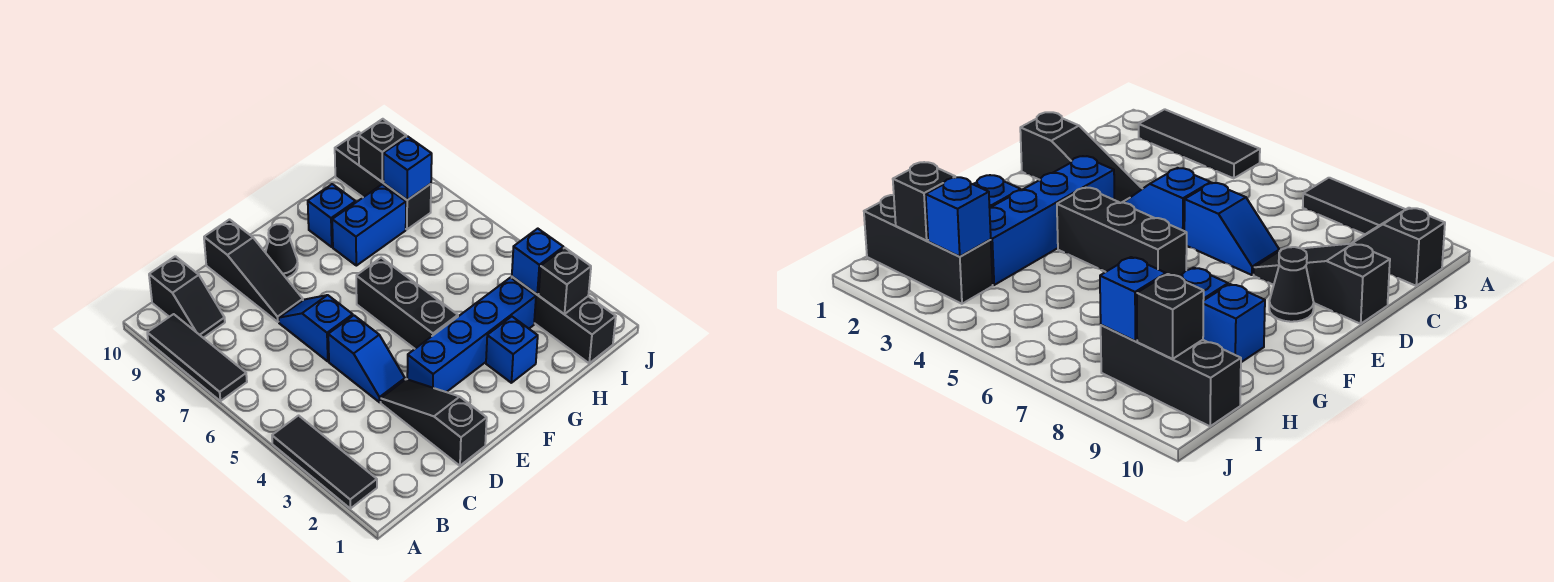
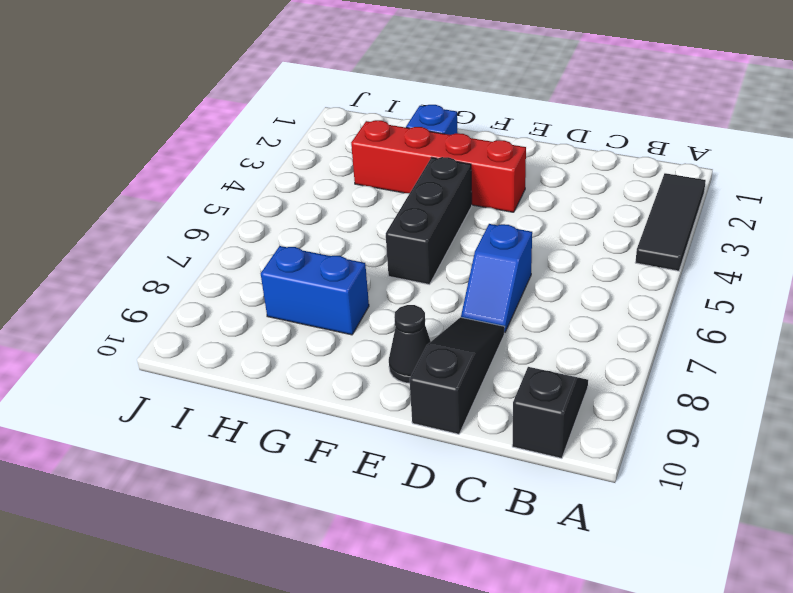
red brick E3:H3 level 1 -> blue brick E3:H3 level 1
none -> black tile A7:A9 level 1
none -> black slope D1:D3 level 1 top 1
none -> blue slope D4:D5 level 1 top 5

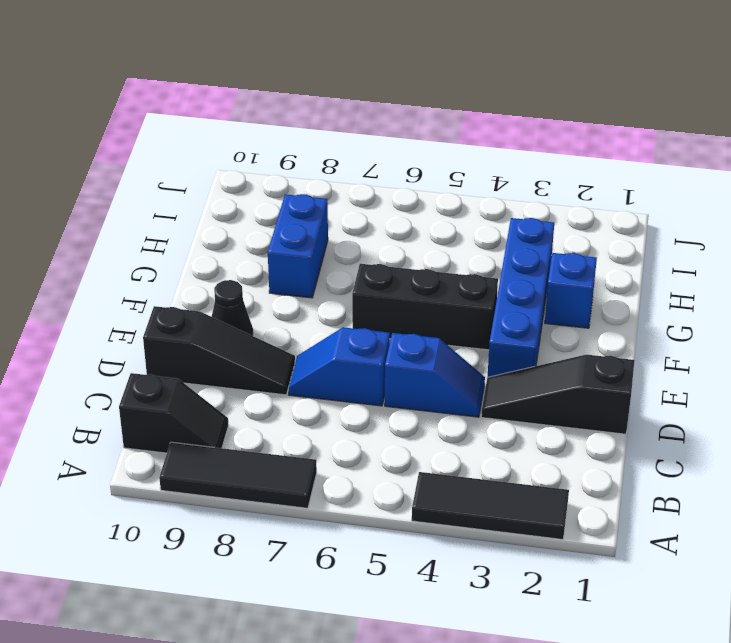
none -> blue brick G9 level 1
none -> black brick I1:I3 level 1
none -> black brick I8:I10 level 1

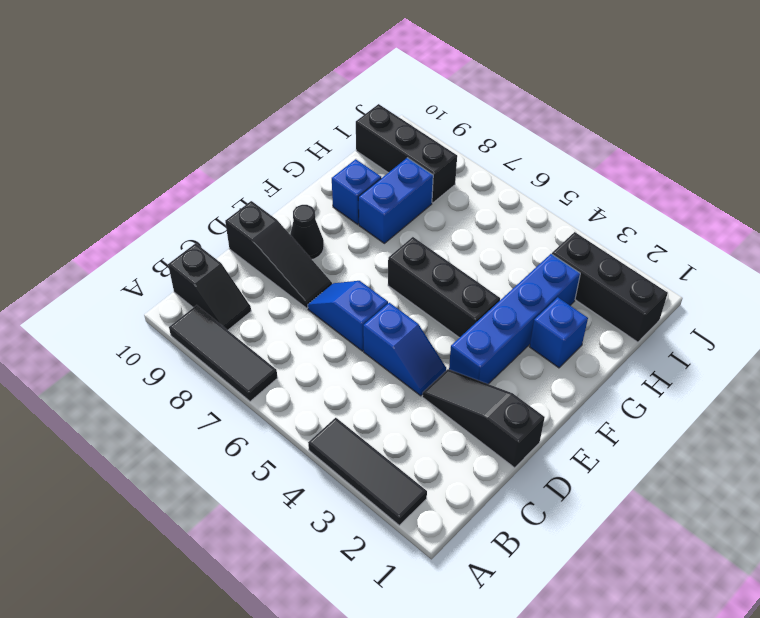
none -> black brick I2 level 2
none -> blue brick I3 level 2
none -> blue brick I8 level 2

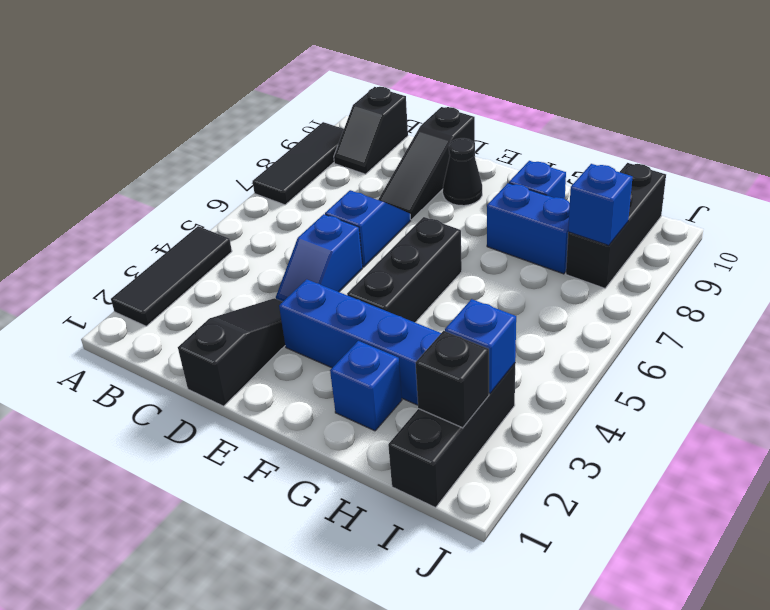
none -> black brick I9 level 2

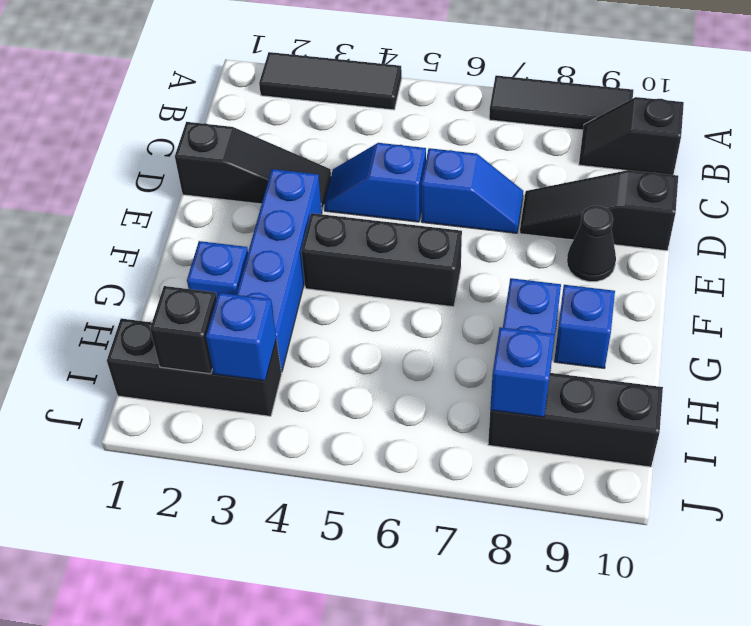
none -> black brick I9 level 2

